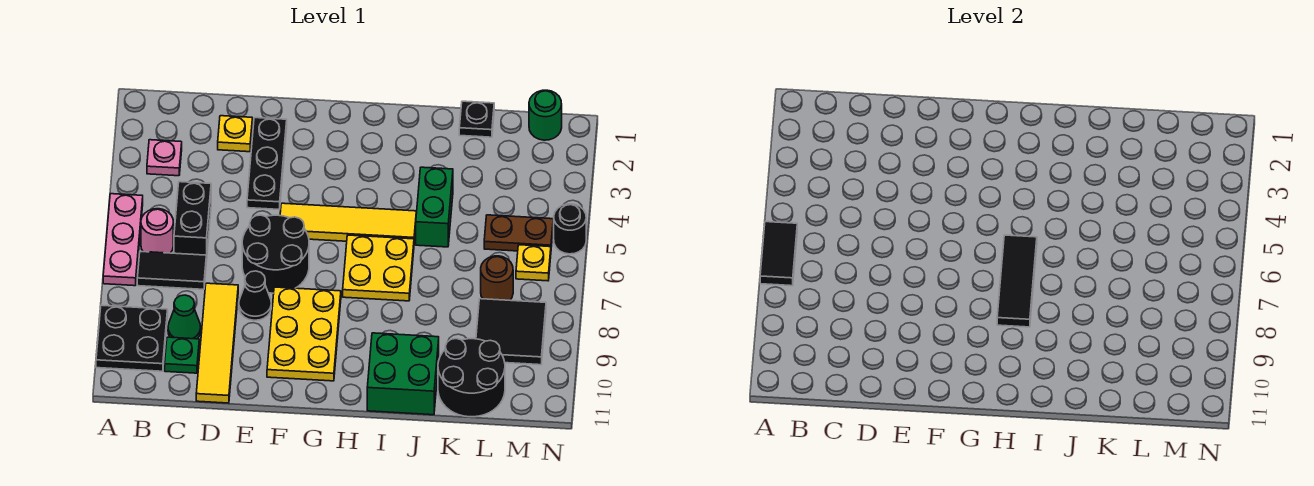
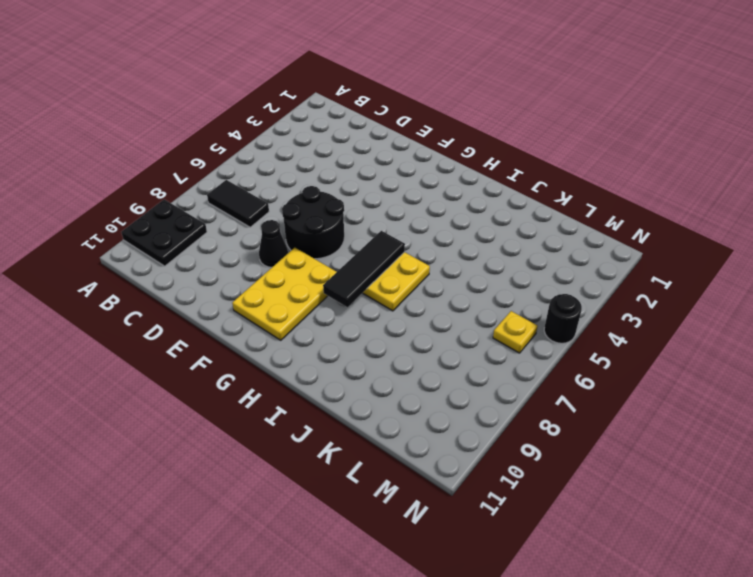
none -> pink plate A5:A7 level 1
none -> pink plate B3 level 1
none -> pink round brick B6 level 1

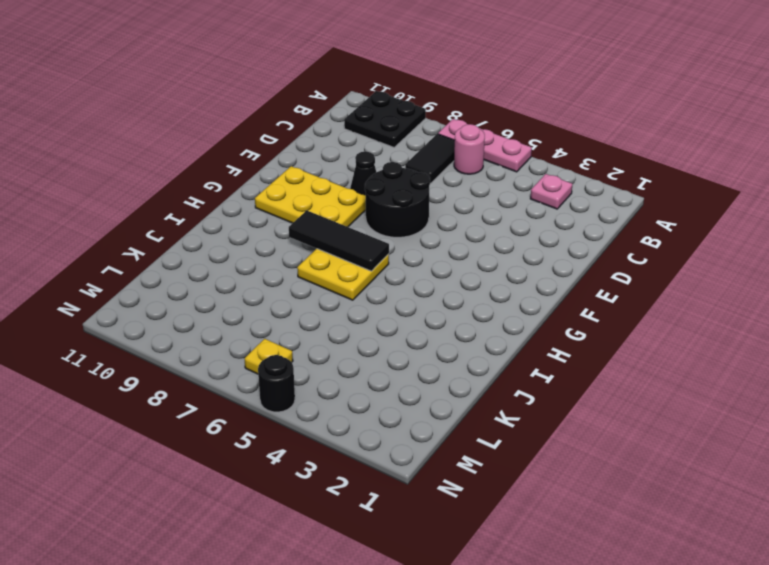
none -> black brick C5:C6 level 1
none -> green cone C9 level 1
none -> green plate C10 level 1

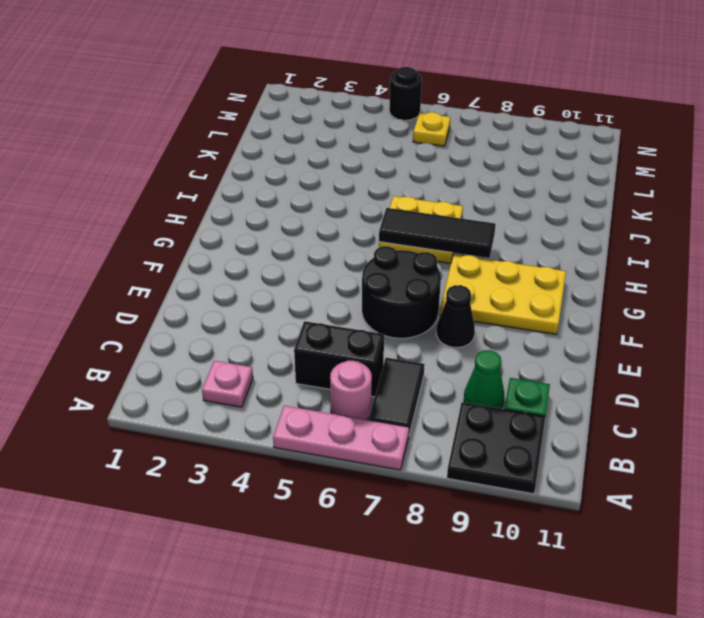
none -> yellow plate D2 level 1
none -> yellow tile D8:D11 level 1
none -> black plate E2:E4 level 1

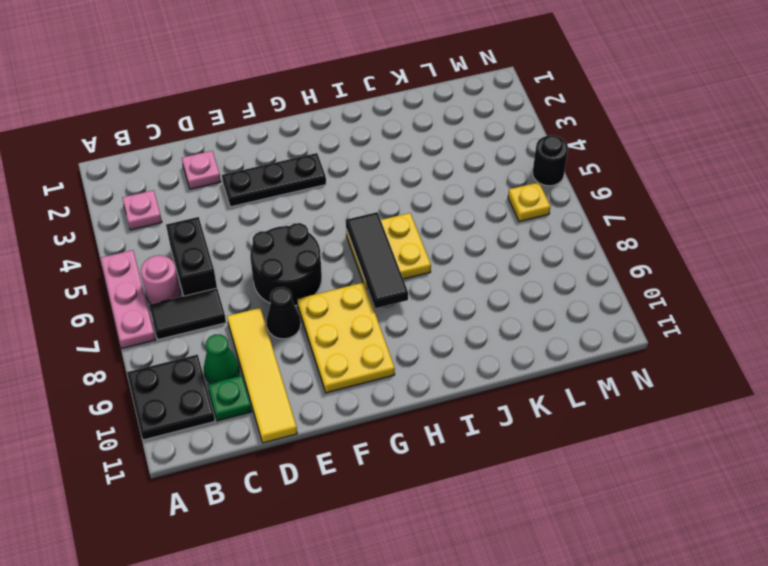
pink plate D2 level 1 -> yellow plate D2 level 1
black plate E3:G3 level 1 -> black plate E2:E4 level 1
none -> yellow tile F5:I5 level 1
none -> green brick I10:J11 level 1
none -> green brick J4:J5 level 1

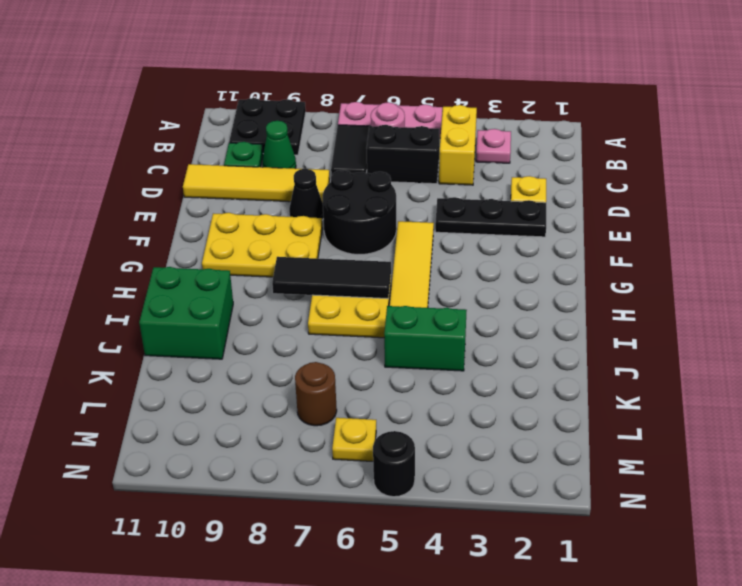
yellow brick B4:C4 level 1 -> none
none -> black plate K1 level 1
none -> black round brick K10:L11 level 1
none -> brown plate L5:M5 level 1

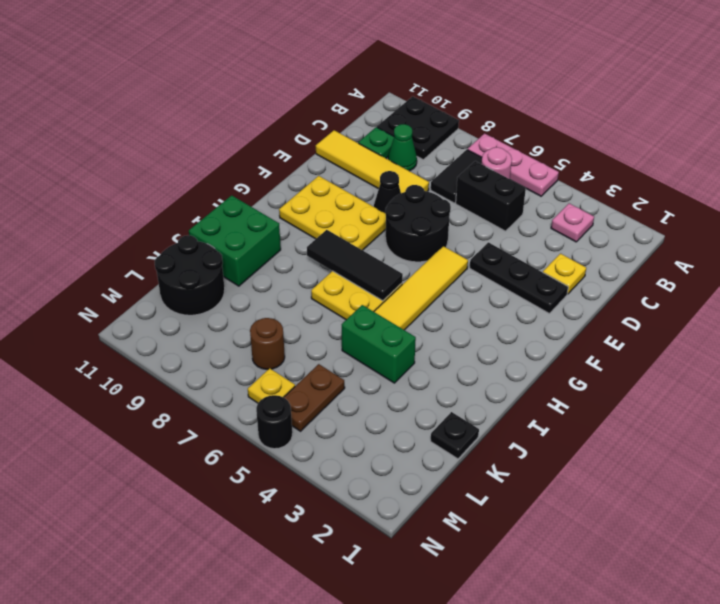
none -> black tile L8:M9 level 1
none -> green round brick M1 level 1
none -> black tile A6:A7 level 2

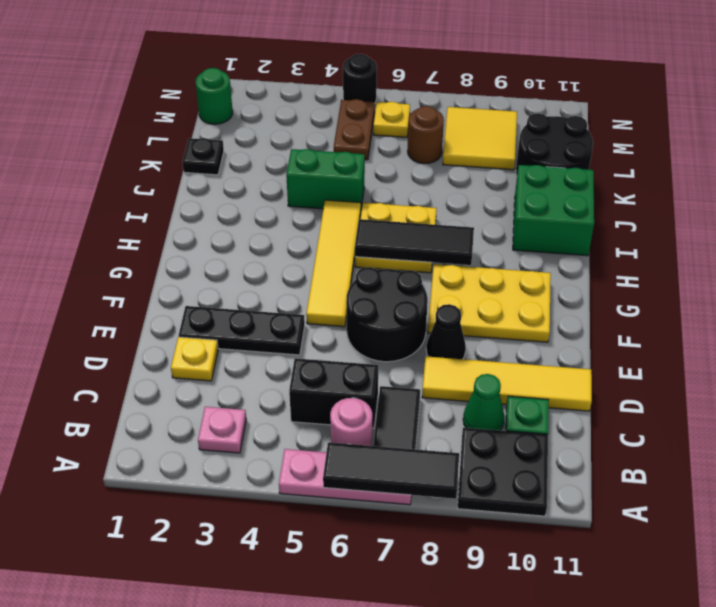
black tile A6:A8 level 2 -> black tile A6:A7 level 2
yellow tile L8:M9 level 1 -> black tile L8:M9 level 1

